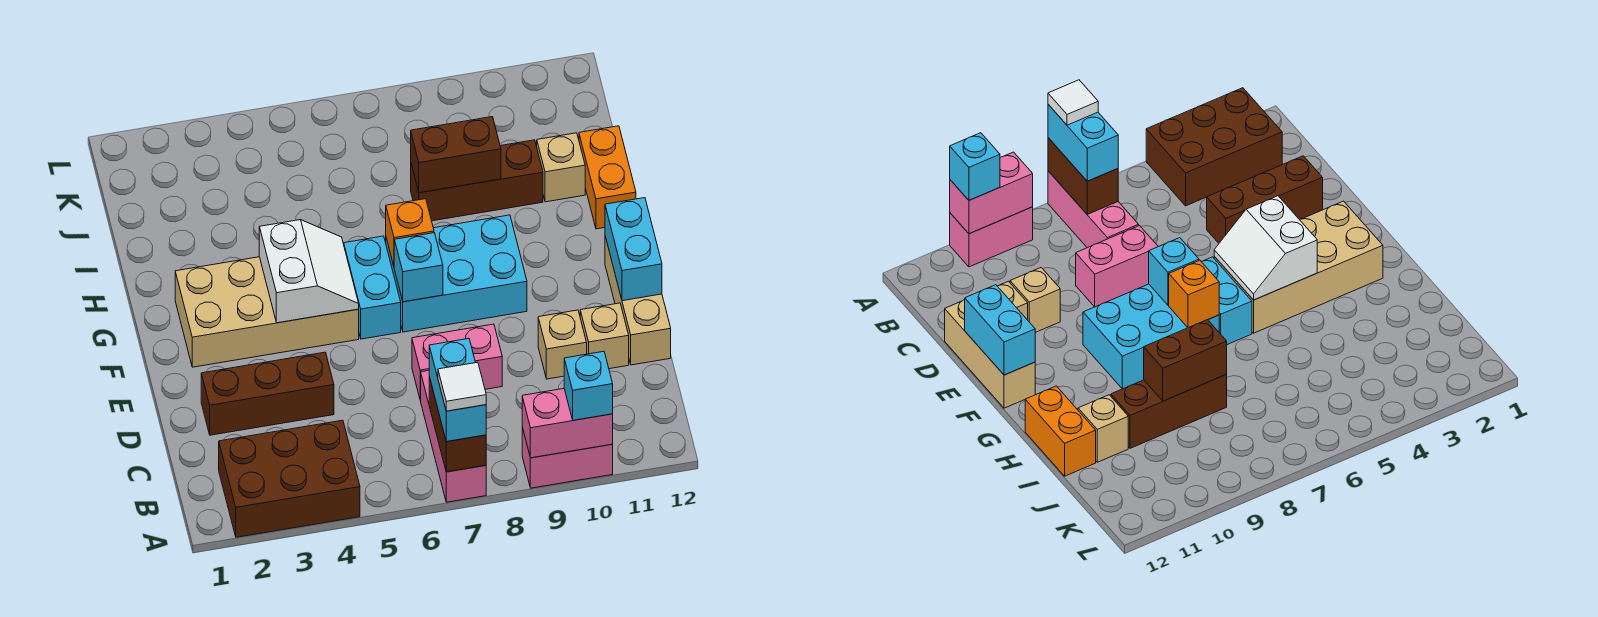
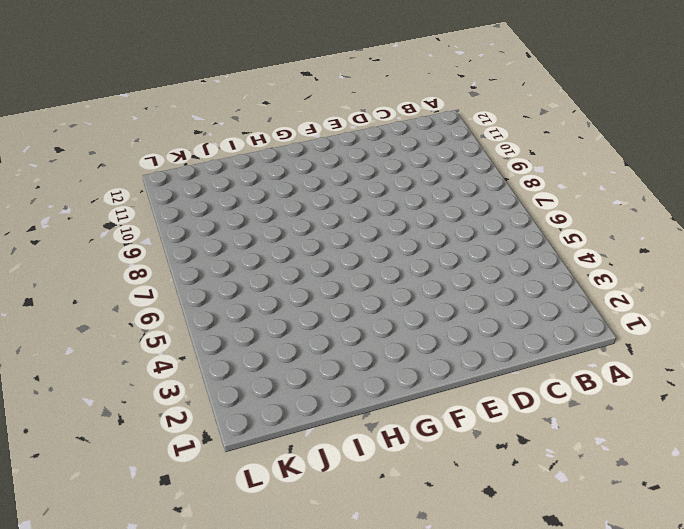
none -> brown brick A2:B4 level 1
none -> pink brick A7:C7 level 1
none -> pink brick A9:A10 level 1

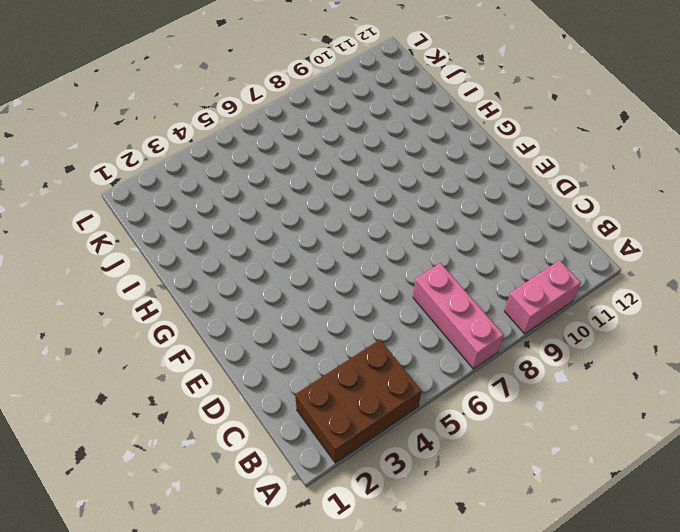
none -> brown brick D2:D4 level 1
none -> pink brick D7:D8 level 1
none -> tan brick D10 level 1

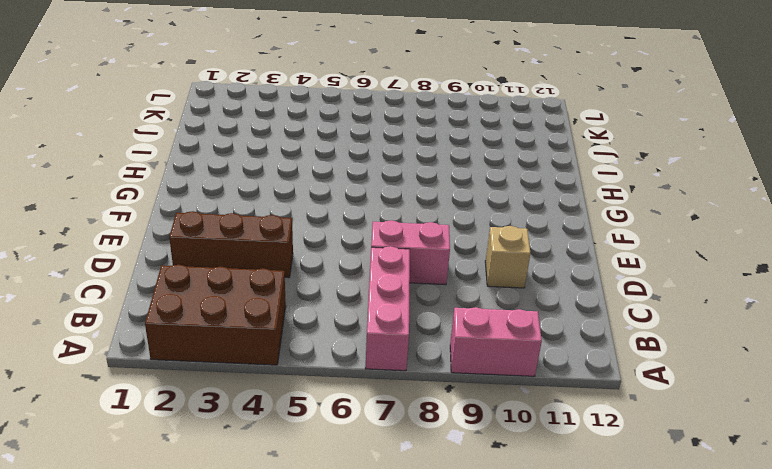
none -> tan brick D11 level 1
none -> tan brick D12:F12 level 1
none -> tan brick F2:G5 level 1

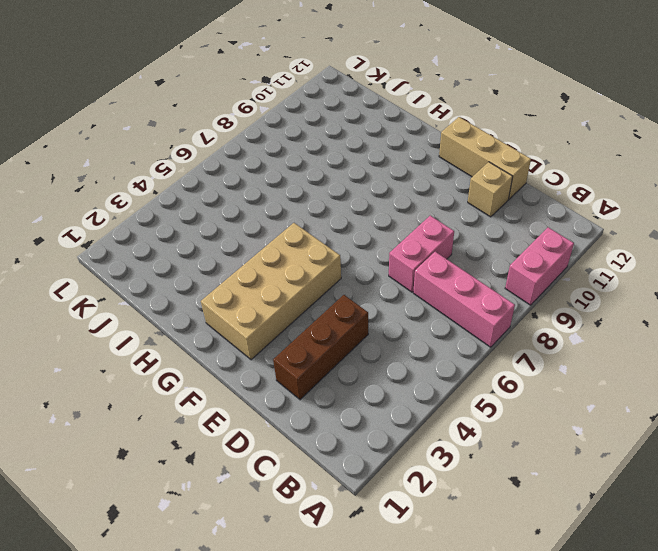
none -> brown brick A2:B4 level 1
none -> tan brick D10 level 1
none -> cyan brick F6:G6 level 1

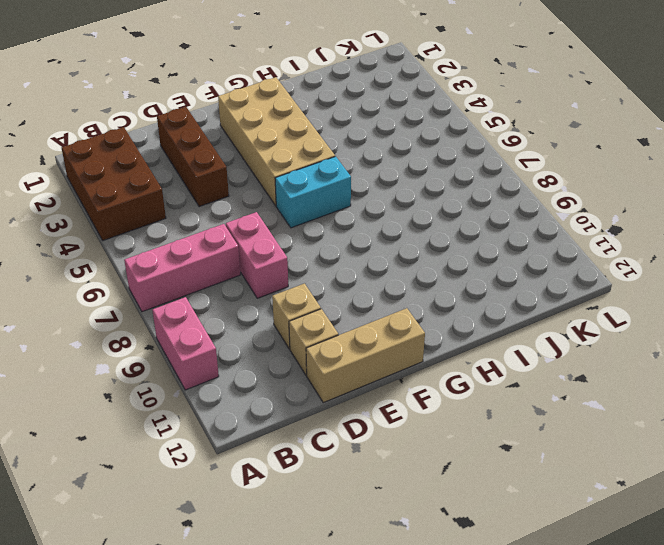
none -> cyan brick F7:G9 level 1
none -> orange brick H12:I12 level 1
none -> brown brick I8:I10 level 1

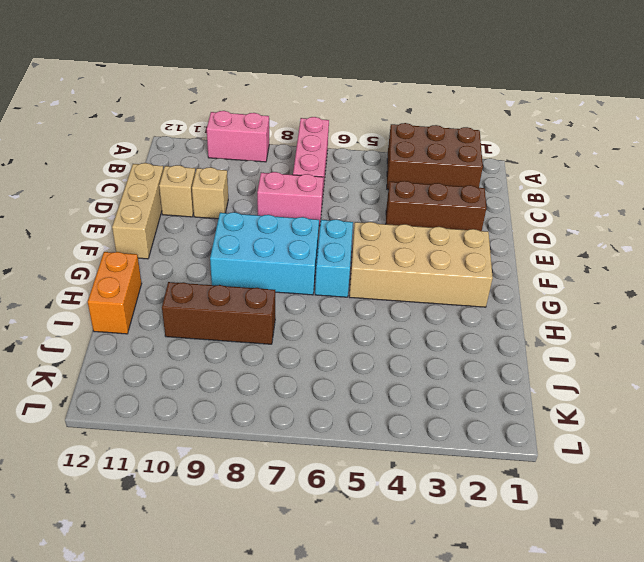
none -> tan brick I11 level 1
none -> brown brick A7:B7 level 2
none -> pink brick A9:A10 level 2

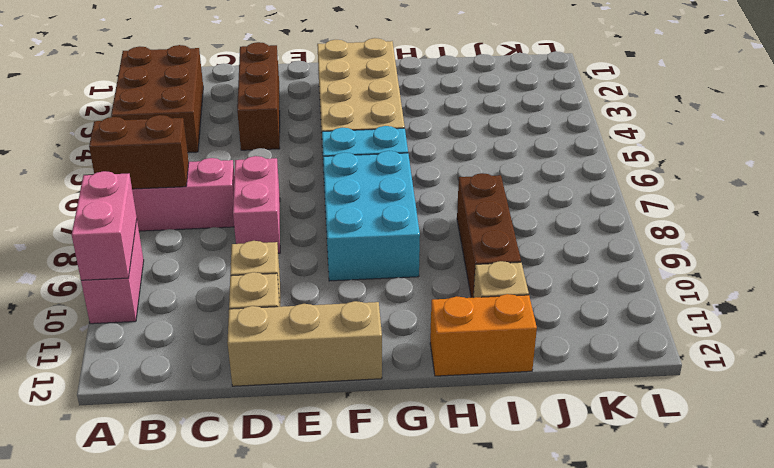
none -> cyan brick E12:F12 level 2
none -> white slope F4:G5 level 2 top 4
none -> cyan brick F7 level 2

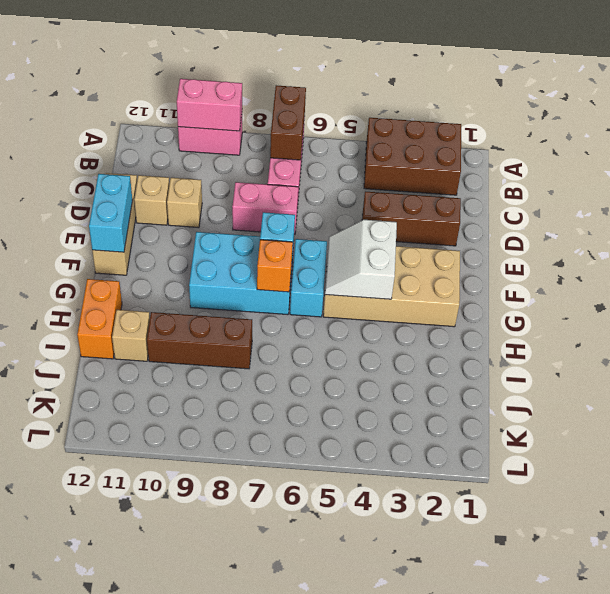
none -> brown brick I8:I9 level 2
none -> cyan brick A7:B7 level 3
none -> cyan brick A10 level 3

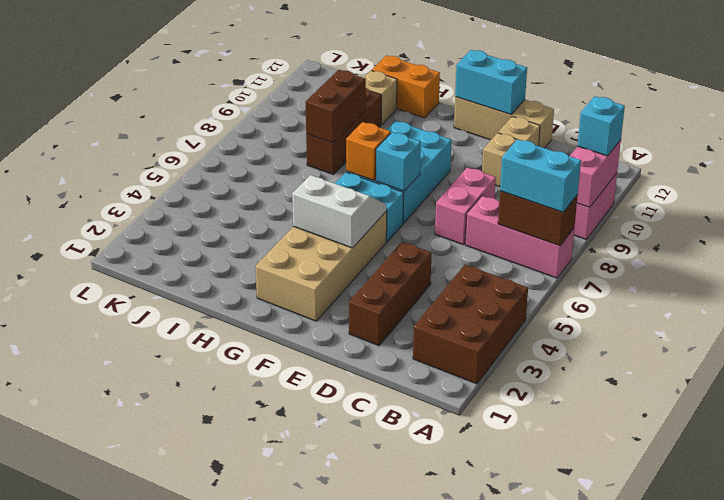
none -> white tile A7 level 4

